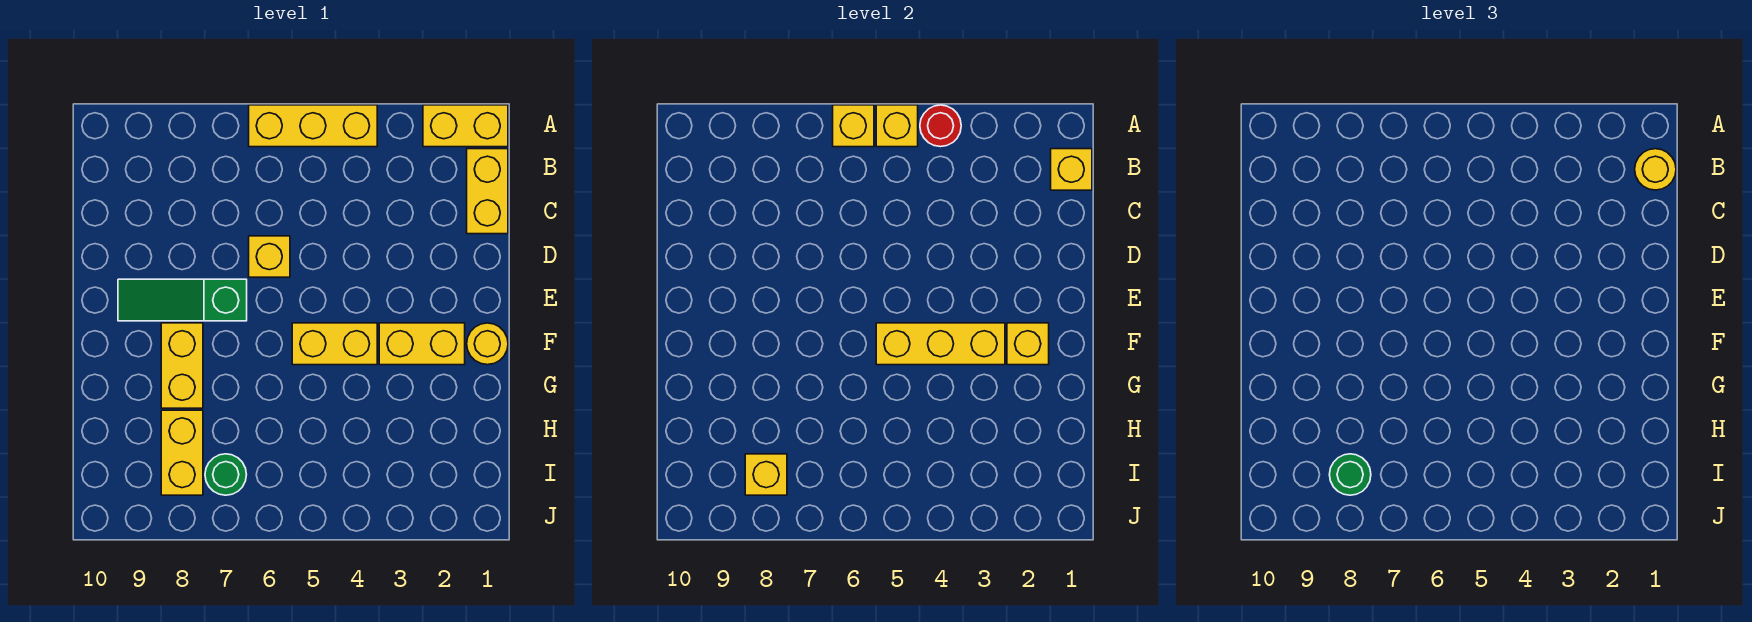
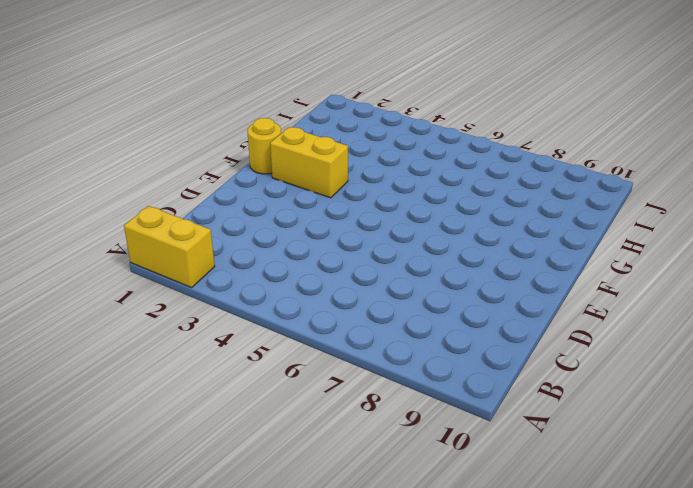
none -> yellow brick A4:A6 level 1
none -> yellow brick B1:C1 level 1
none -> yellow brick D6 level 1

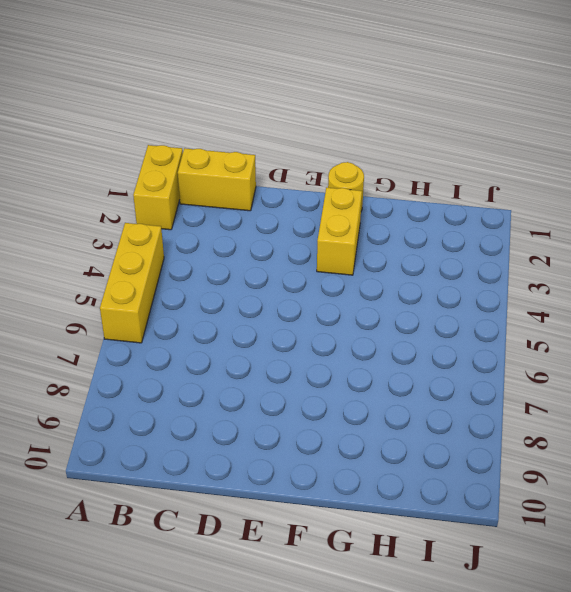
none -> yellow brick D6 level 1
none -> green slope E7:E9 level 1 top 7
none -> yellow brick F4:F5 level 1

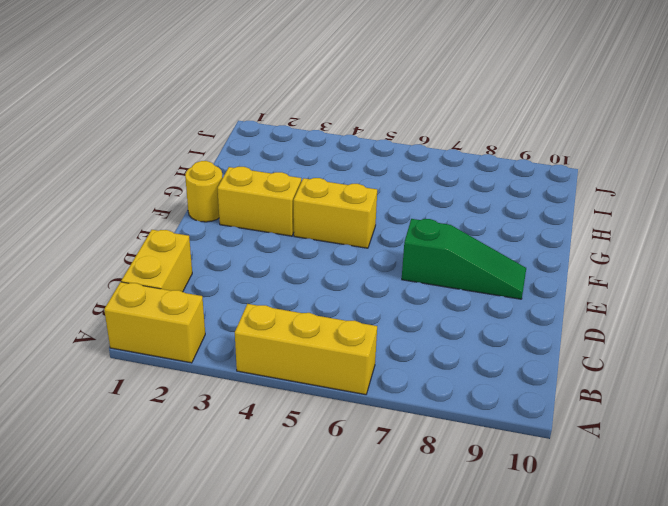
none -> yellow brick D6 level 1
none -> yellow brick F8:G8 level 1
none -> yellow brick H8:I8 level 1

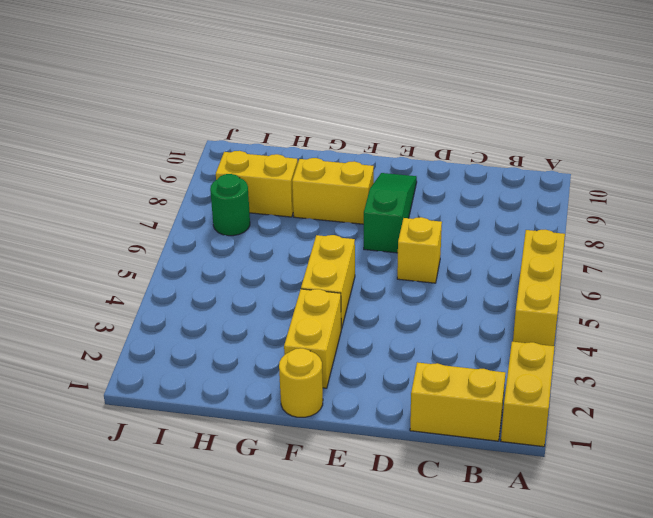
none -> red round brick A4 level 2
none -> yellow brick A5 level 2
none -> yellow brick A6 level 2

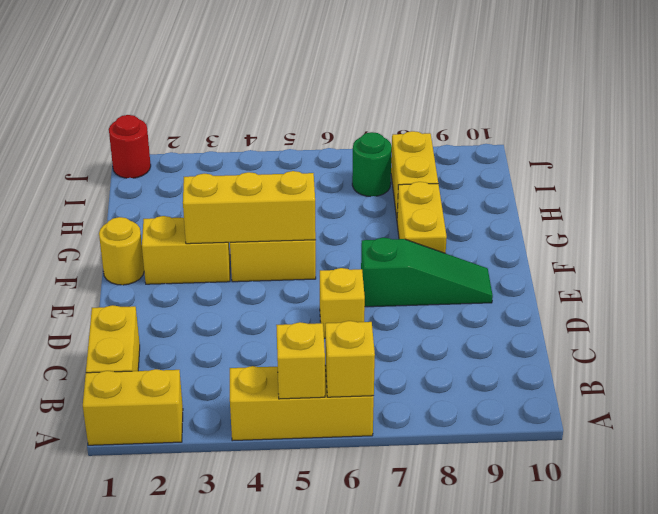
red round brick J1 level 1 -> red round brick A4 level 2
none -> yellow brick B1 level 2
none -> yellow brick F2 level 2
none -> yellow brick I8 level 2

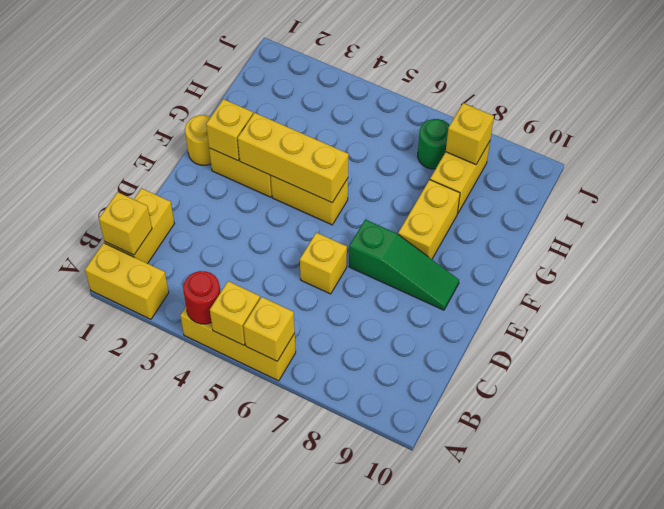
none -> yellow round brick B1 level 3
none -> green round brick I8 level 3

